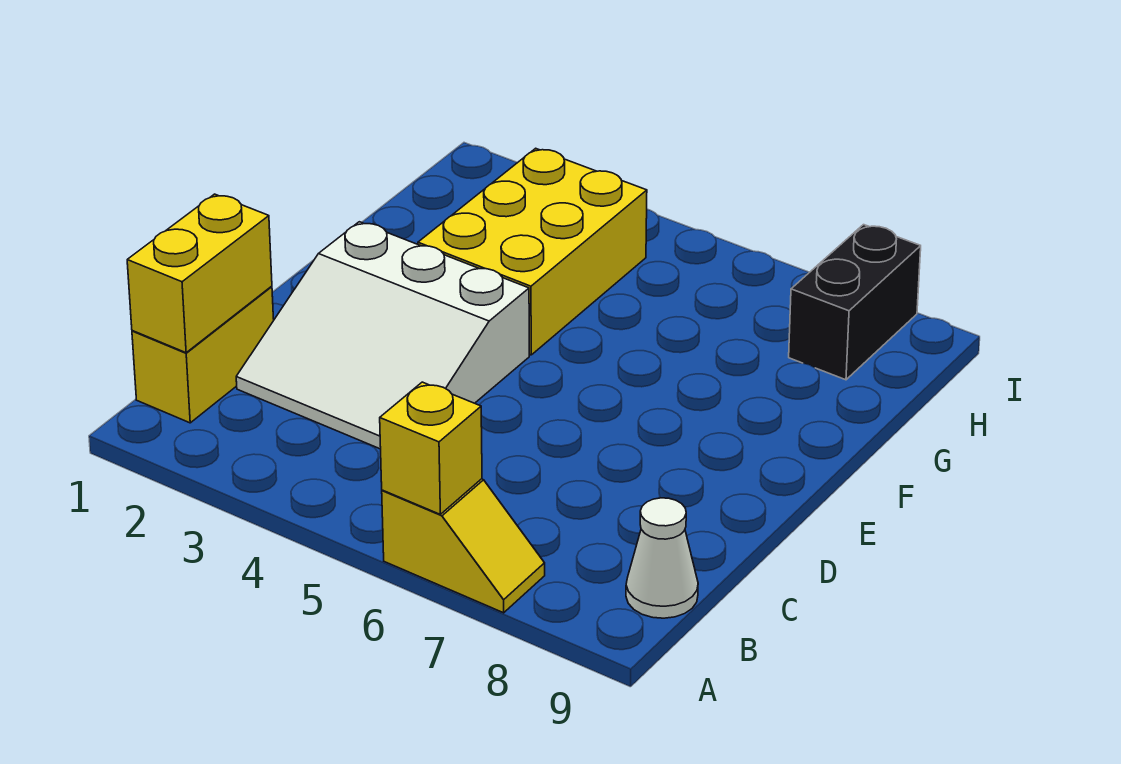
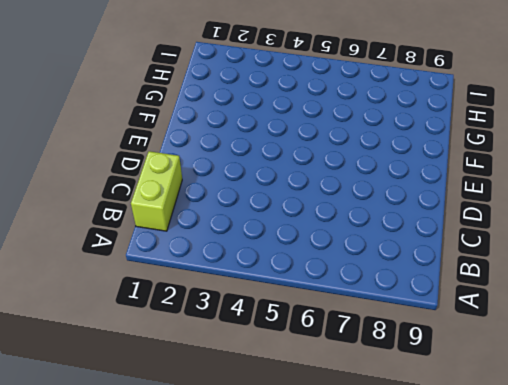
lime brick B1:C1 level 1 -> yellow brick B1:C1 level 1
none -> yellow slope A6:A7 level 1 top 6
none -> white cone B9 level 1

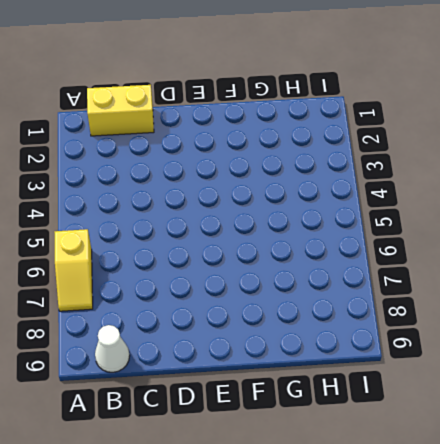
none -> white slope C2:E4 level 1 top E
none -> yellow brick F3:H4 level 1

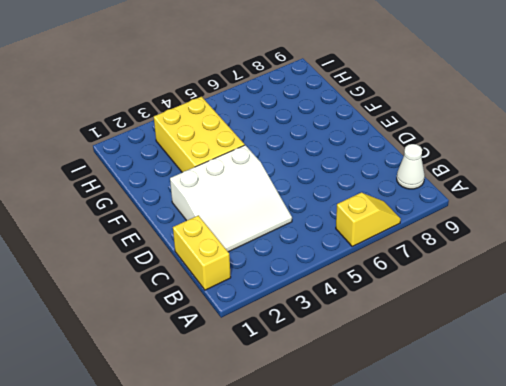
none -> black brick H8:I8 level 1
none -> yellow brick A6 level 2

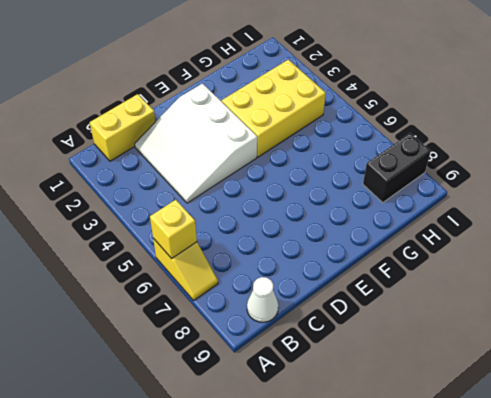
none -> yellow brick B1:C1 level 2

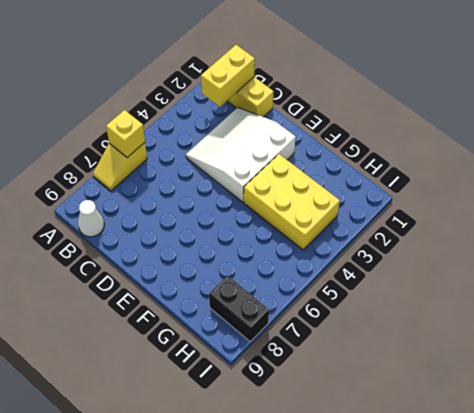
yellow brick B1:B2 level 2 -> yellow brick B1:C1 level 2

